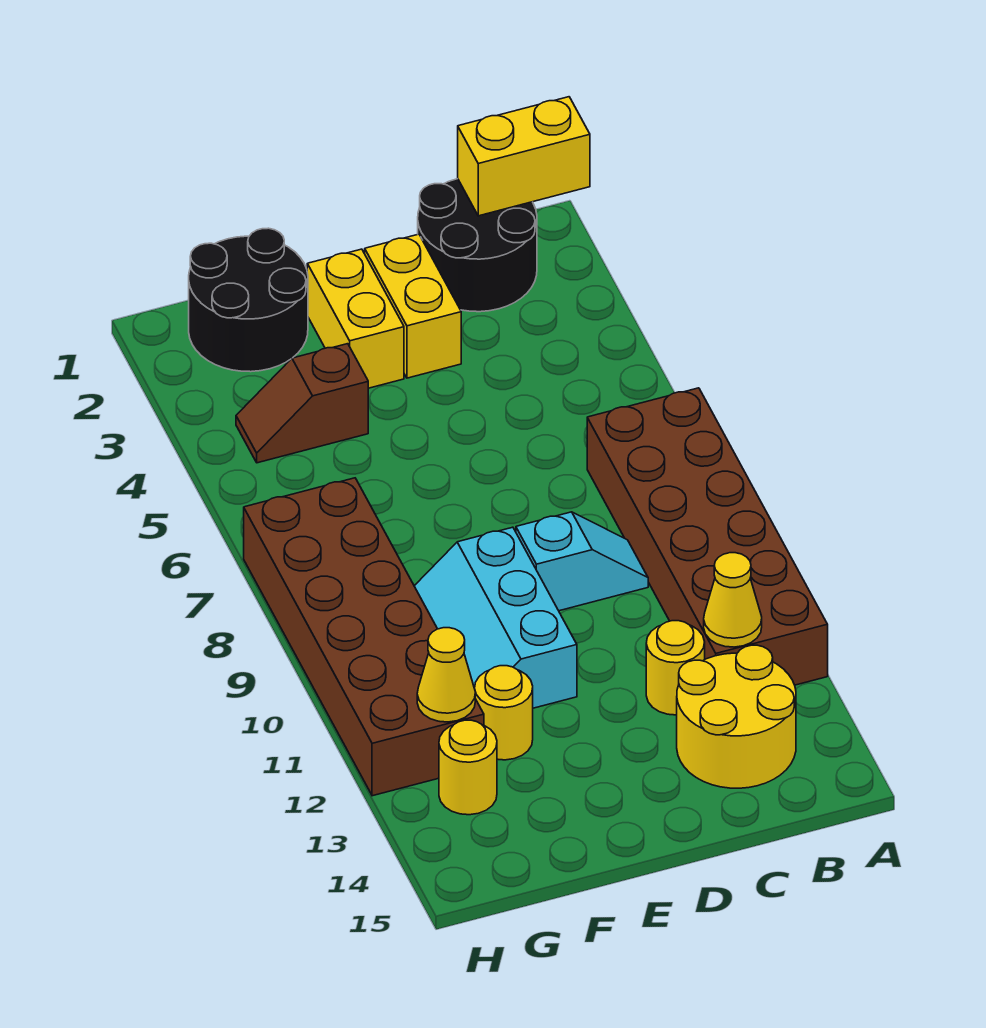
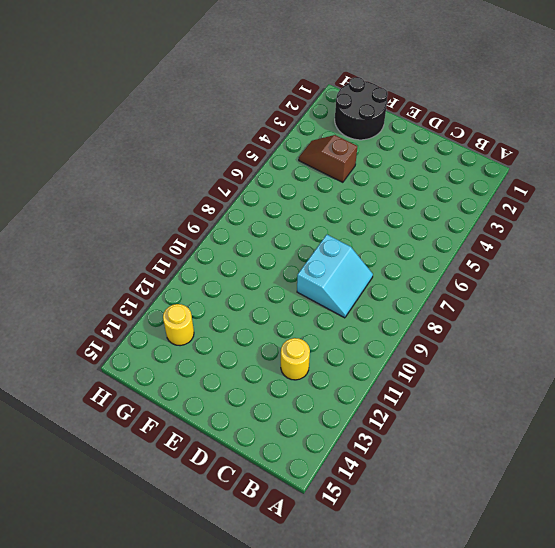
cyan slope C8:D9 level 1 top D -> cyan slope C9:D9 level 1 top D
none -> brown brick A7:B12 level 1
none -> black round brick B1:C2 level 1
none -> yellow round brick B13:C14 level 1

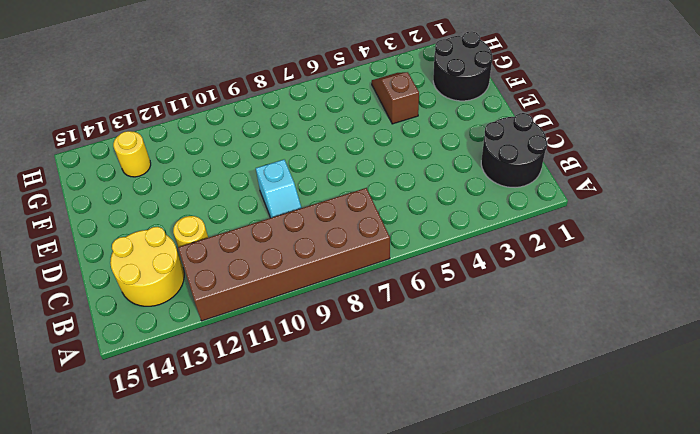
none -> yellow brick D2:D3 level 1
none -> yellow brick E2:E3 level 1
none -> cyan slope E9:F11 level 1 top E

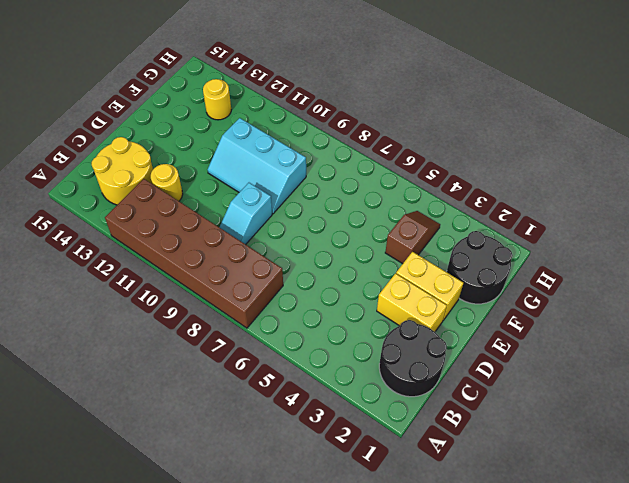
cyan slope E9:F11 level 1 top F -> cyan slope E9:F11 level 1 top E
none -> yellow round brick F12 level 1
none -> brown brick G7:H12 level 1
none -> yellow brick A1:B1 level 2

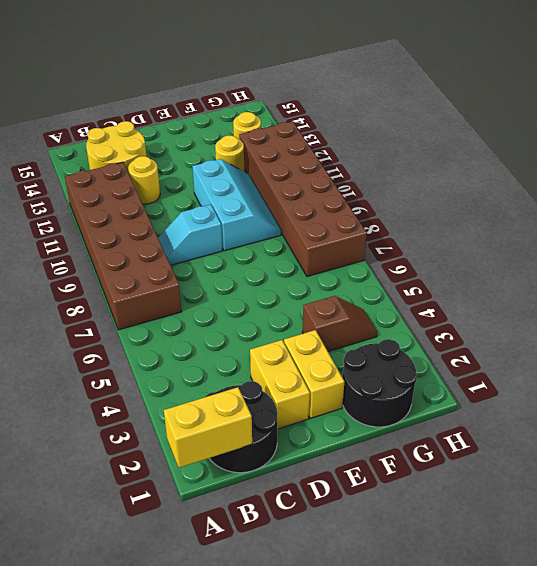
none -> yellow cone B12 level 2
none -> yellow cone G12 level 2

